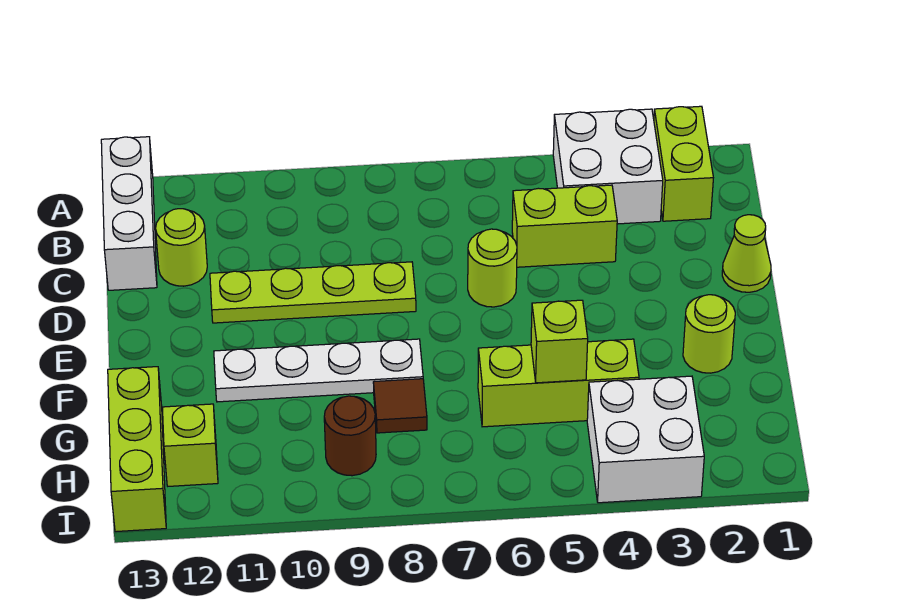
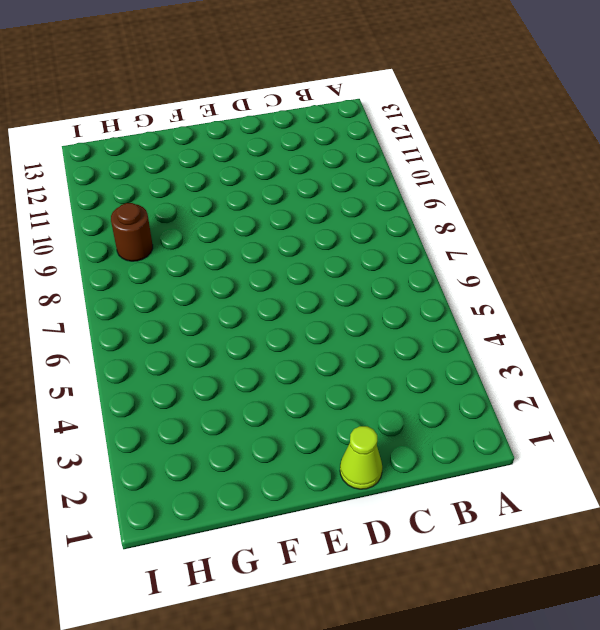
none -> lime brick A2:B2 level 1
none -> white brick A3:B4 level 1
none -> white brick A13:C13 level 1

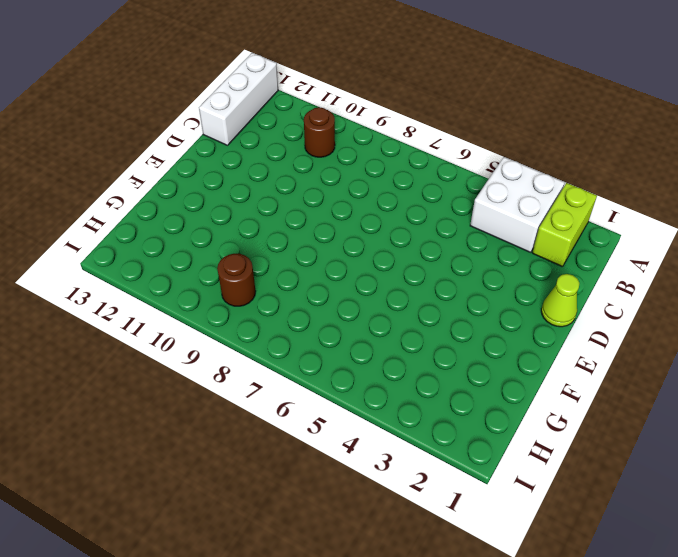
brown round brick B10 level 1 -> none
none -> lime brick C4:C5 level 1
none -> lime round brick C12 level 1
none -> lime round brick D6 level 1

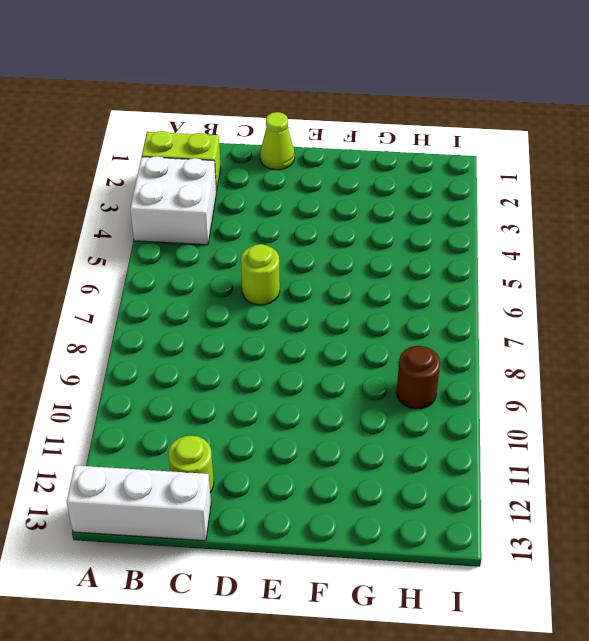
none -> lime brick C4:C5 level 1
none -> lime plate D8:D11 level 1
none -> lime round brick F2 level 1

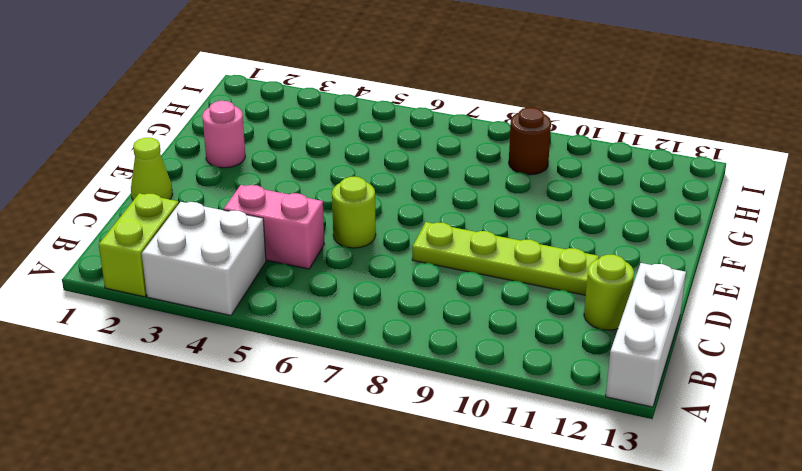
pink brick C4:C5 level 1 -> lime brick C4:C5 level 1
pink round brick F2 level 1 -> lime round brick F2 level 1
none -> white plate F8:F11 level 1
none -> lime brick G4:G6 level 1
none -> brown tile G8 level 1

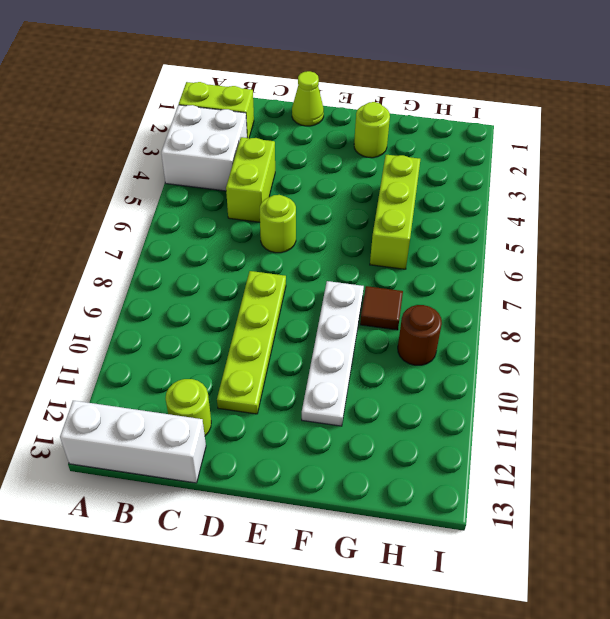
none -> lime brick G13:I13 level 1
none -> white brick H3:I4 level 1
none -> lime brick H12 level 1

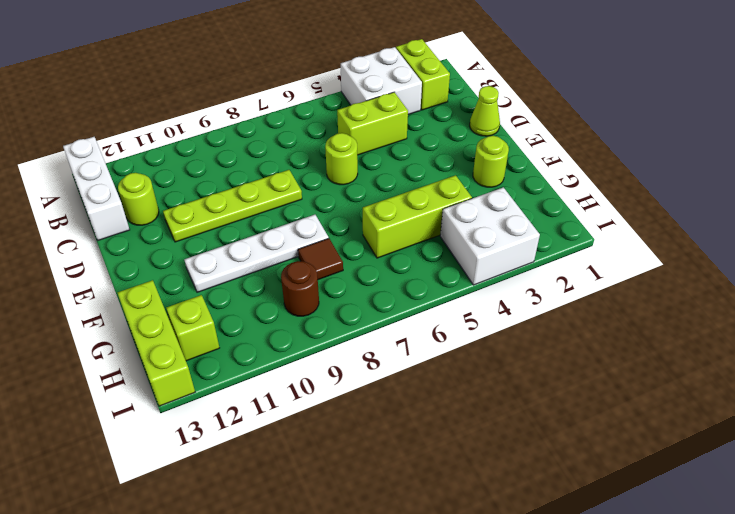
none -> lime brick G5 level 2

